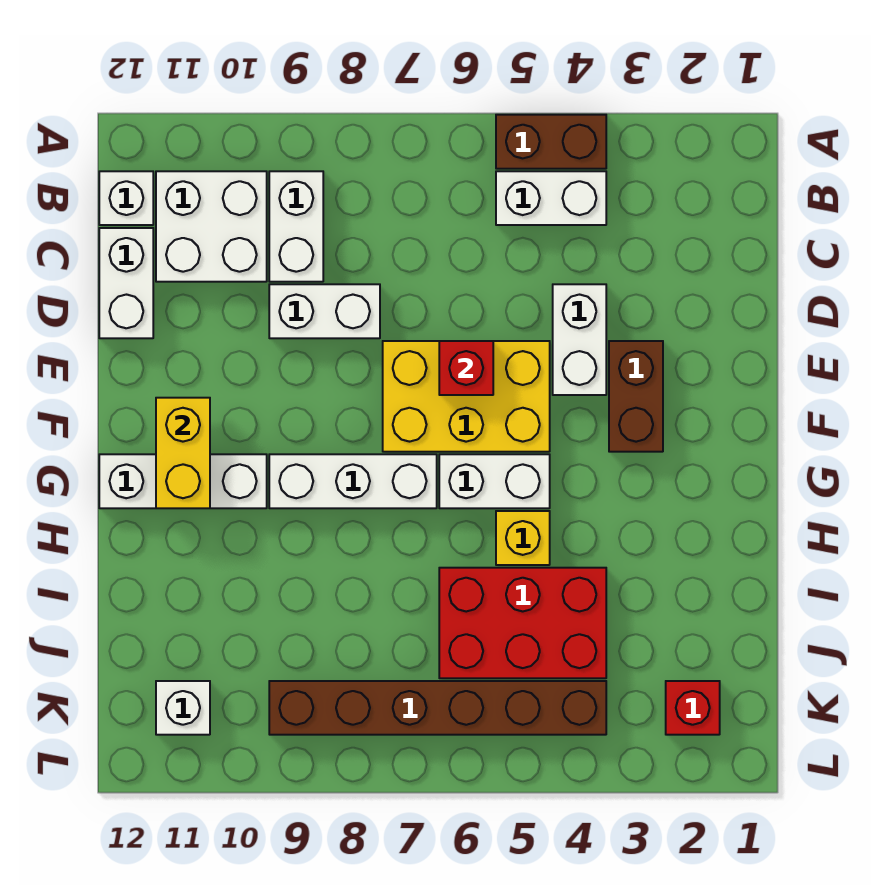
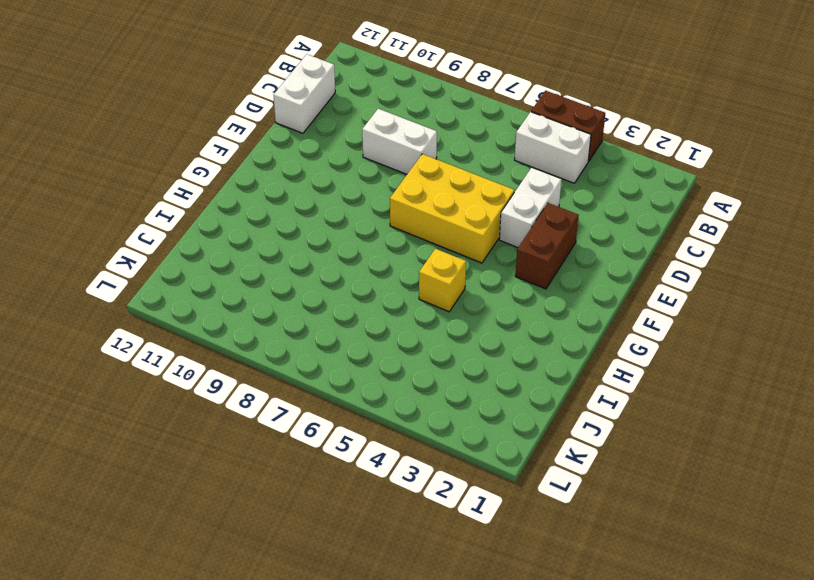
none -> white brick B9:C9 level 1
none -> white brick B10:C11 level 1
none -> white brick B12 level 1

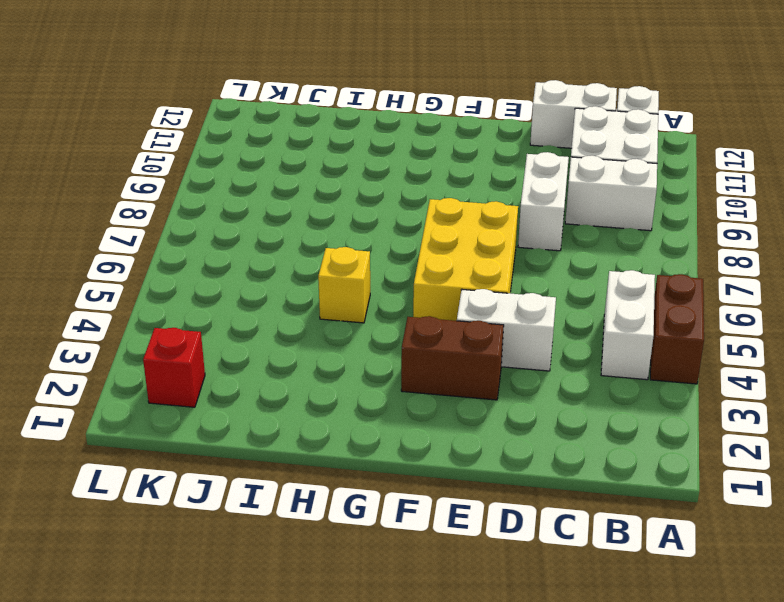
none -> white brick G5:G6 level 1
none -> white brick G7:G9 level 1
none -> white brick G10:G12 level 1

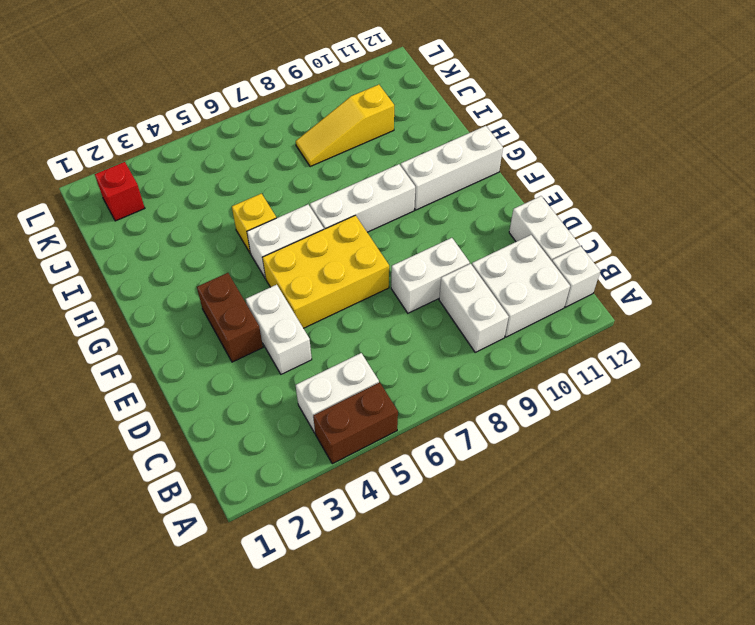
yellow slope J8:J10 level 1 top 10 -> none
none -> red brick I4:J6 level 1
none -> brown brick K4:K9 level 1
none -> white brick K11 level 1

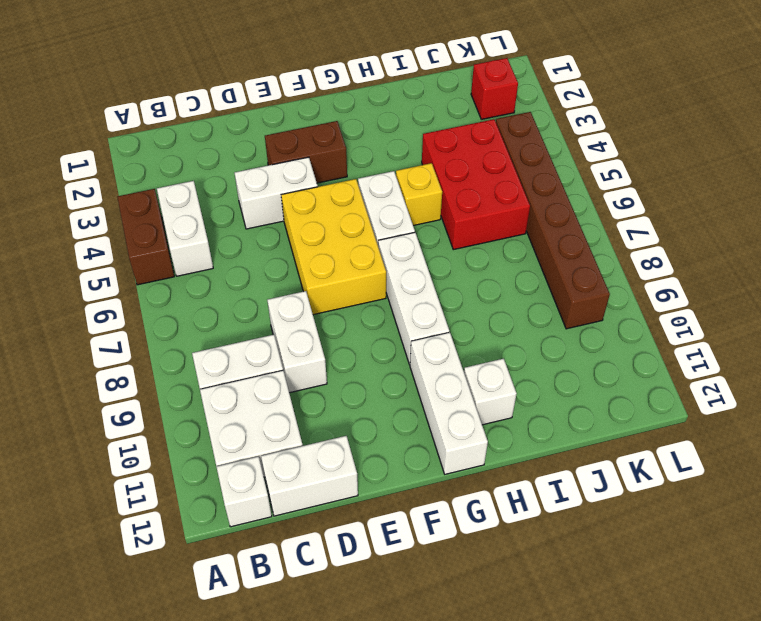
white brick H11 level 1 -> white brick K11 level 1
none -> red brick E6 level 2
none -> yellow brick F11:G11 level 2

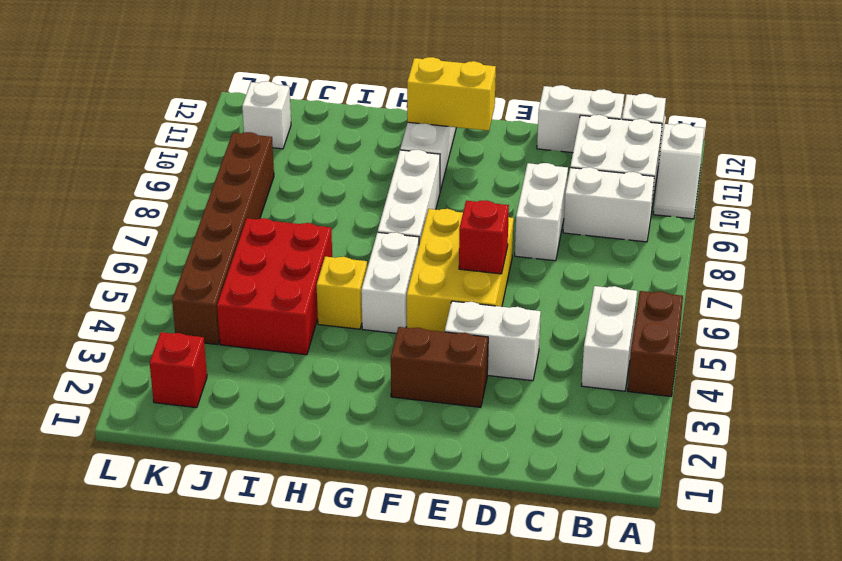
white slope A10:A11 level 1 top 11 -> none

